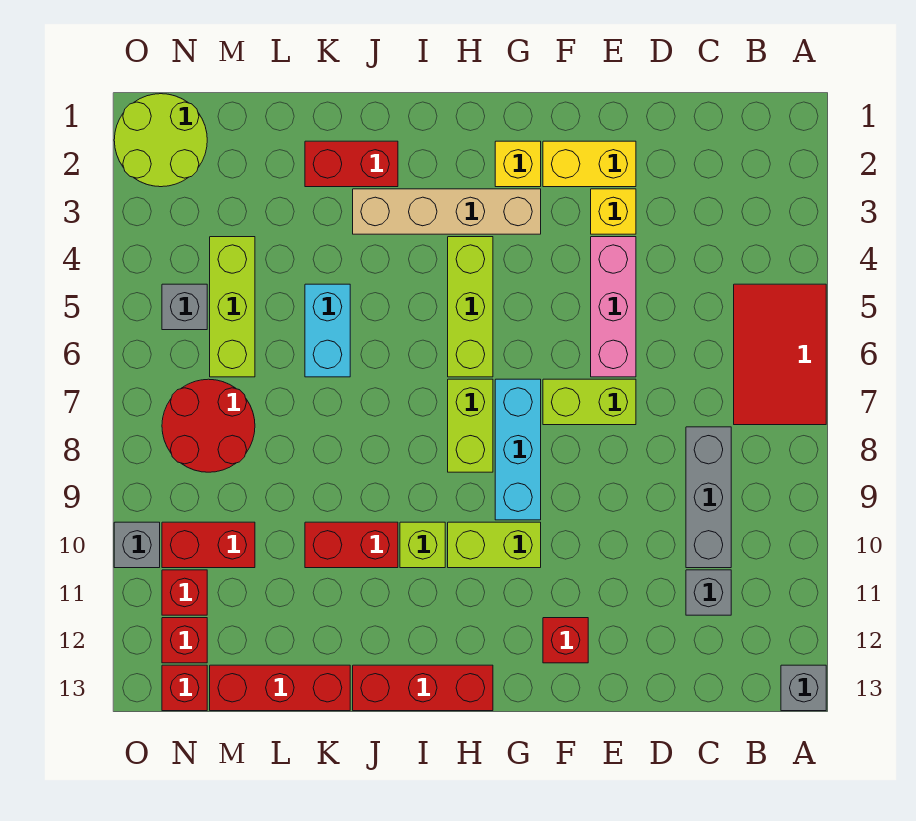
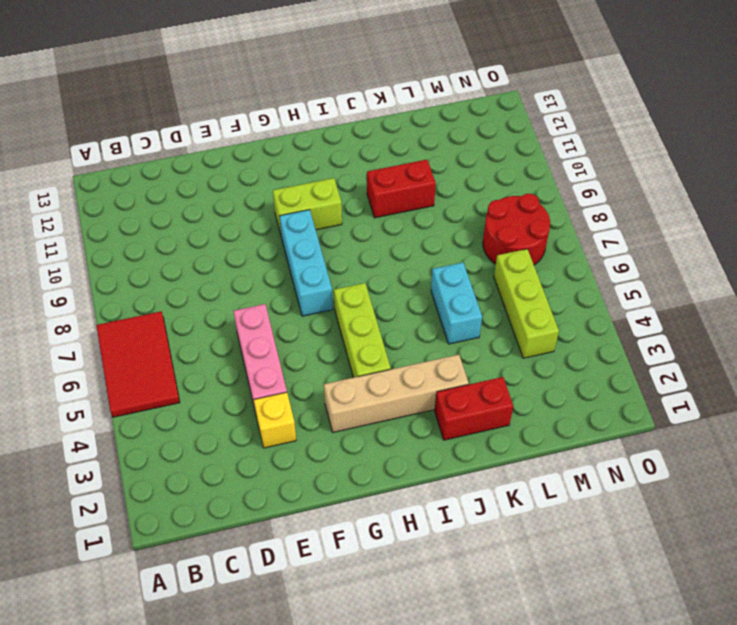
none -> grey brick A13 level 1
none -> grey brick C8:C10 level 1
none -> grey brick C11 level 1
none -> yellow brick E2:F2 level 1

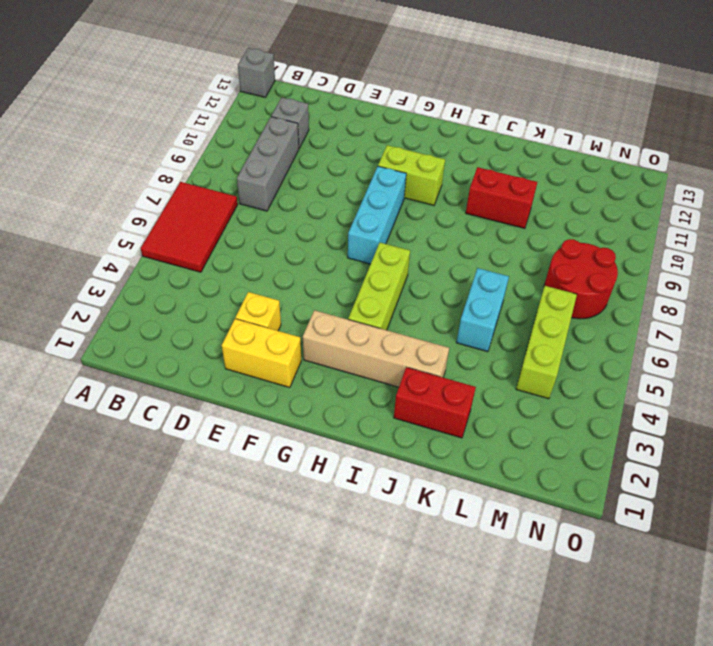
none -> pink brick E4:E6 level 1
none -> lime brick E7:F7 level 1
none -> red brick F12 level 1
none -> yellow brick G2 level 1

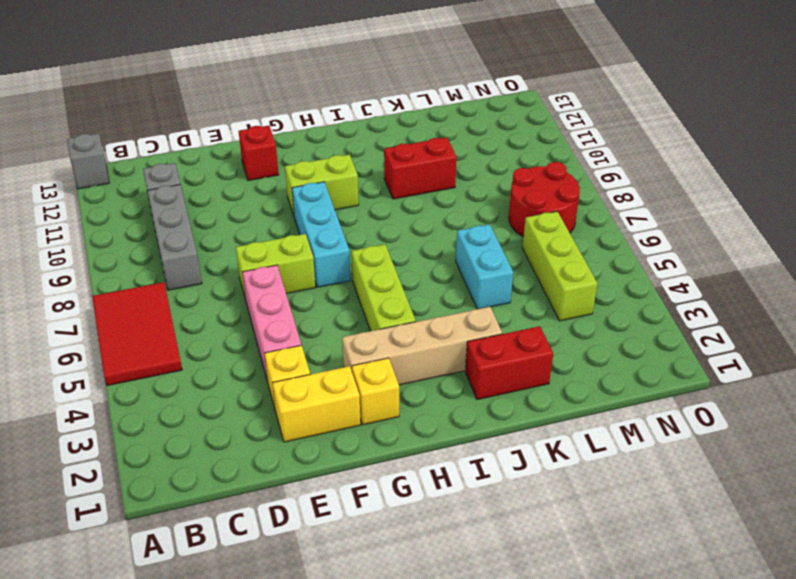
none -> lime brick H7:H8 level 1
none -> red brick H13:J13 level 1
none -> lime brick I10 level 1
none -> red brick K13:M13 level 1

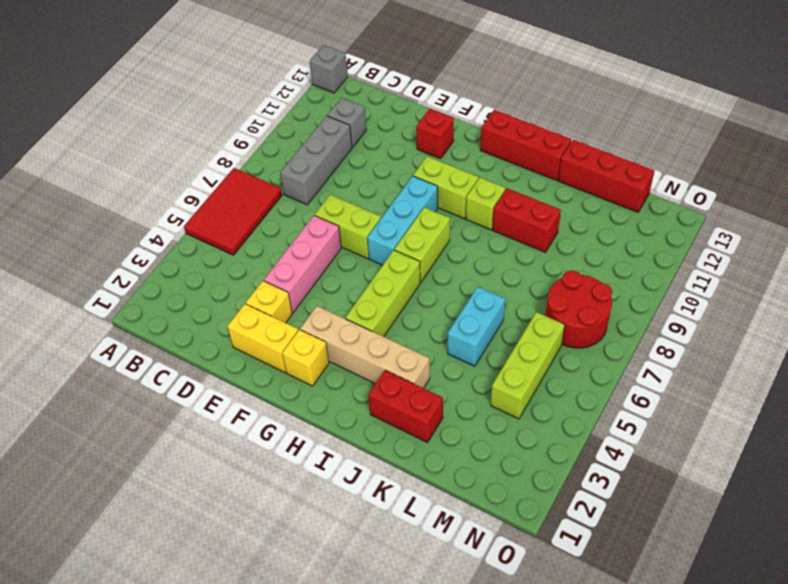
none -> red brick M10:N10 level 1
none -> lime round brick N1:O2 level 1
none -> grey brick N5 level 1
none -> red brick N11 level 1

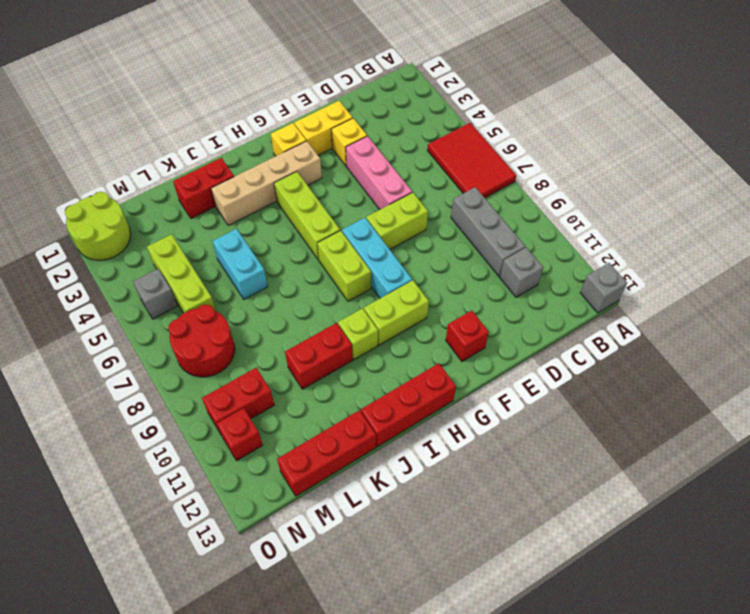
none -> red brick N12 level 1
none -> red brick N13 level 1
none -> grey brick O10 level 1

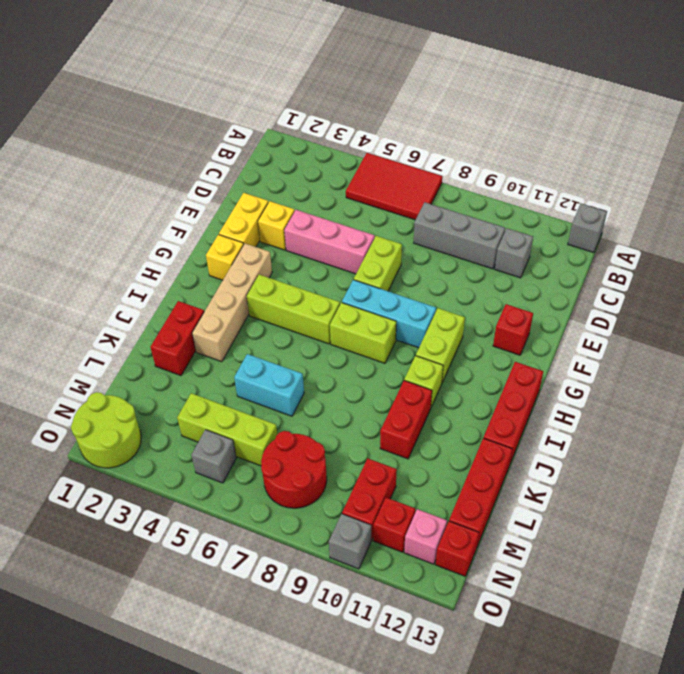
pink brick N12 level 1 -> red brick N12 level 1

